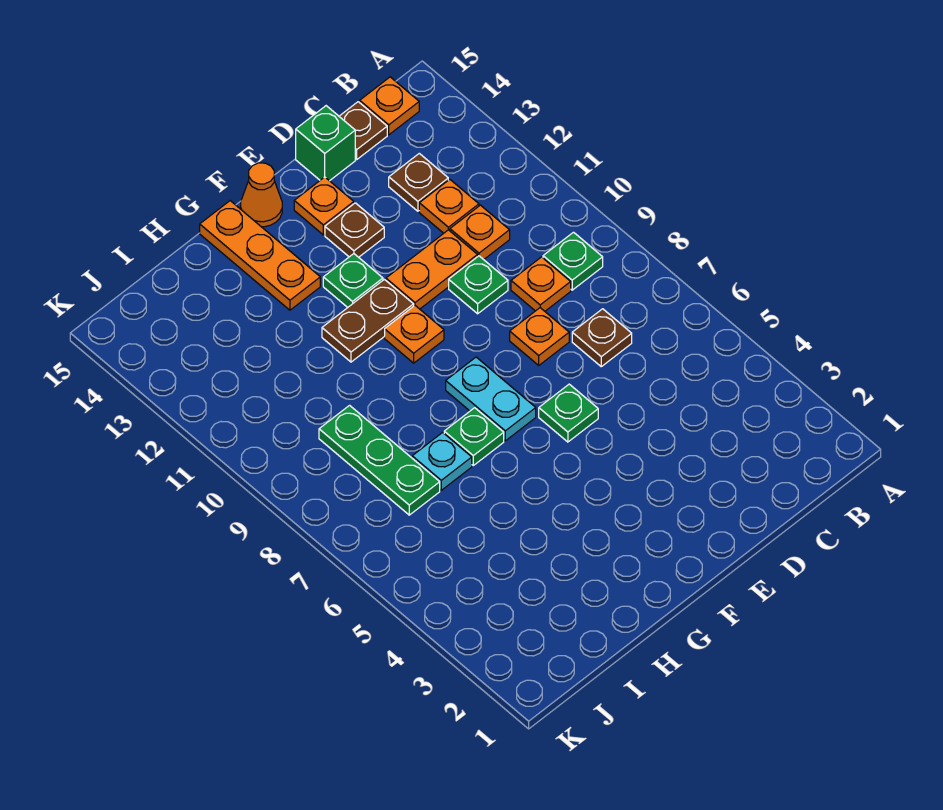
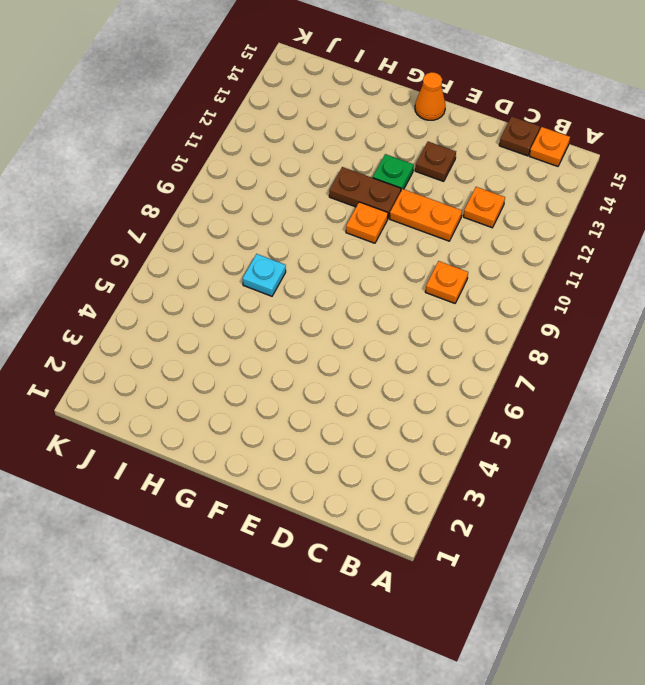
none -> green plate B9 level 1
none -> brown plate C7 level 1
none -> orange plate C11 level 1

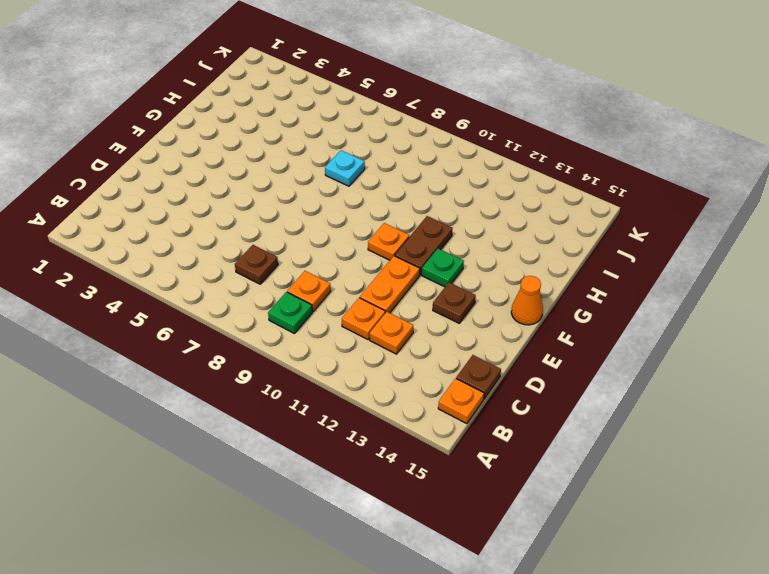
none -> brown plate C13 level 1
none -> orange plate D8 level 1
none -> green plate D10 level 1

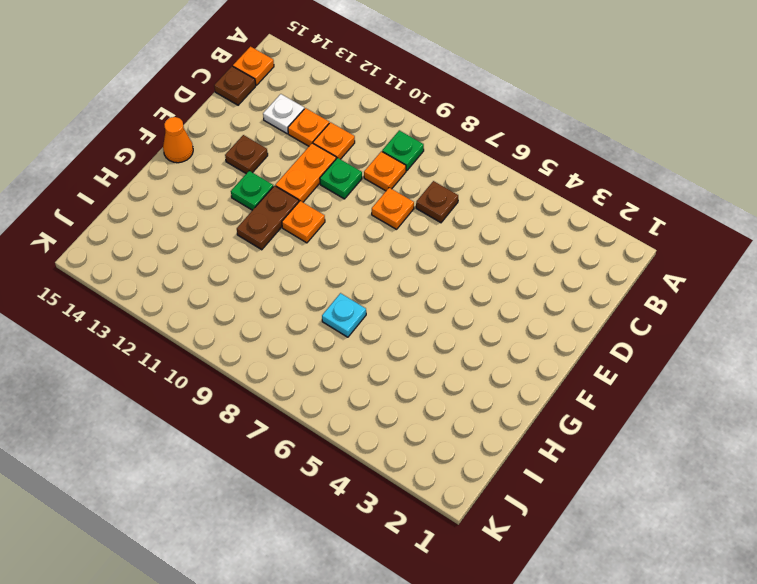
white plate C13 level 1 -> brown plate C13 level 1
none -> green brick D15 level 1
none -> green plate E6 level 1
none -> orange plate E14 level 1

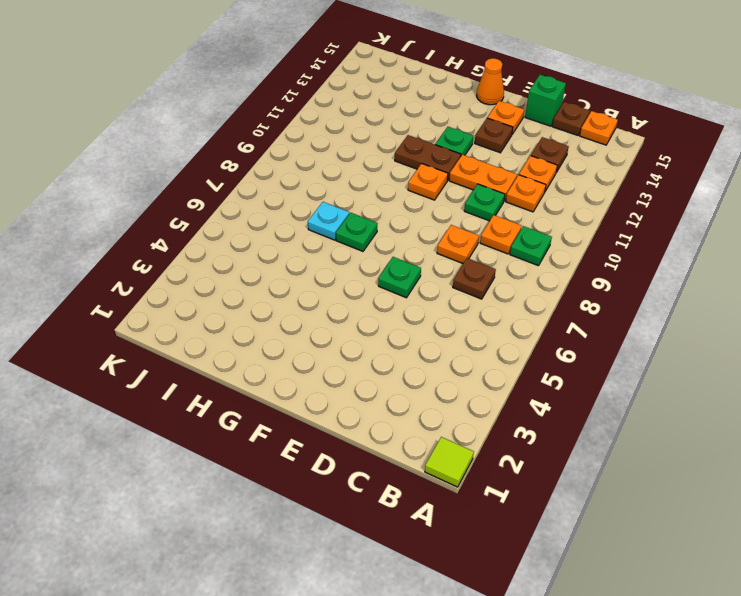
lime tile A1 level 1 -> none
none -> cyan plate F7:F8 level 1
none -> orange plate G13:G15 level 1
none -> green plate I7:I9 level 1

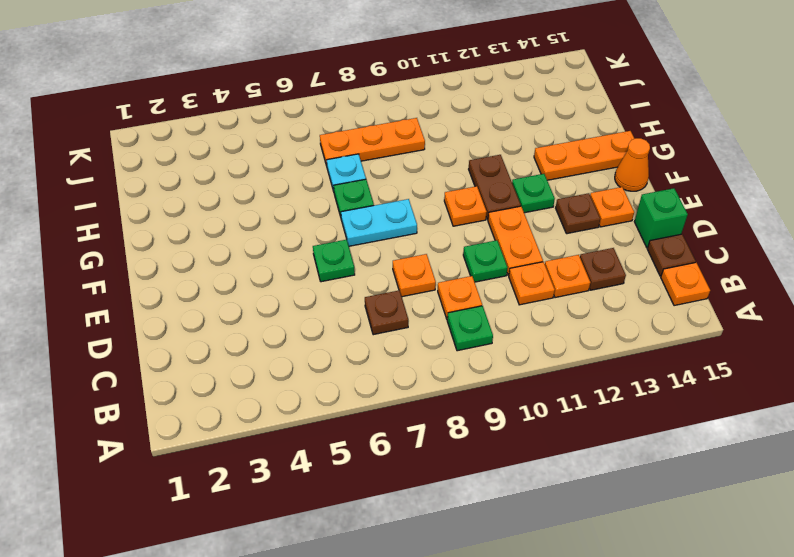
orange plate I7:I9 level 1 -> green plate I7:I9 level 1

